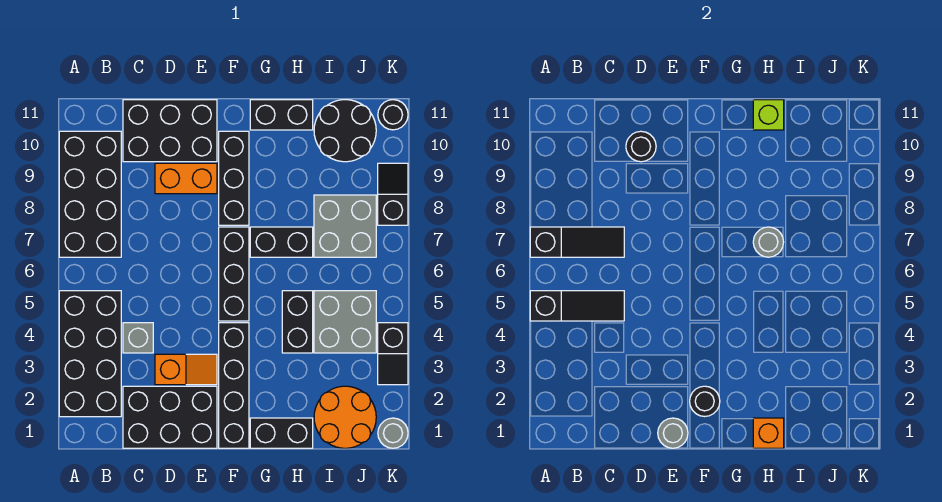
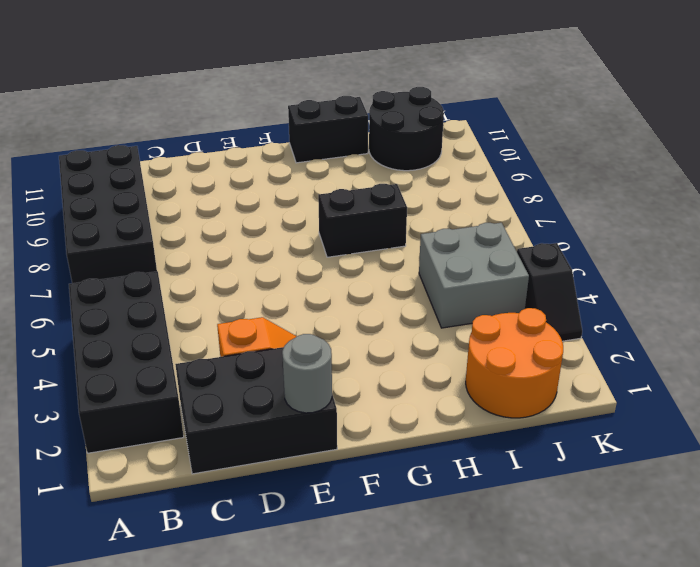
none -> grey brick C4 level 1
none -> black brick C10:E11 level 1
none -> orange brick D9:E9 level 1
none -> black brick F1:F4 level 1

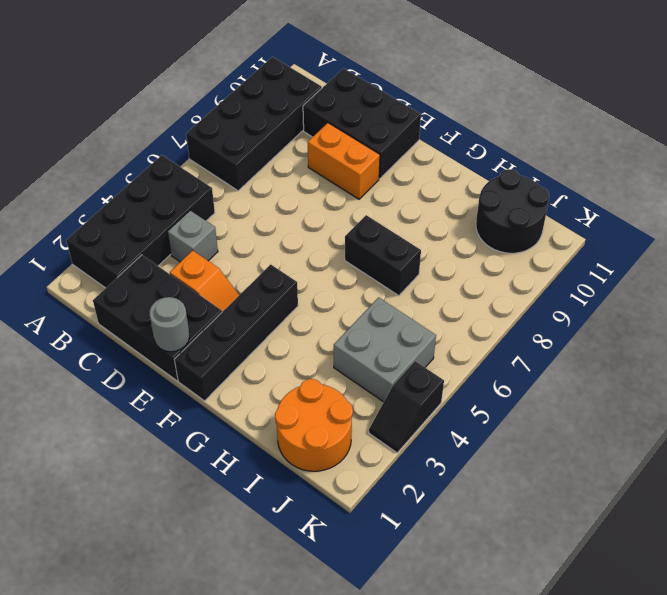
none -> black brick F5:F7 level 1
none -> black brick F8:F10 level 1
none -> black brick G1:H1 level 1
none -> black brick G11:H11 level 1

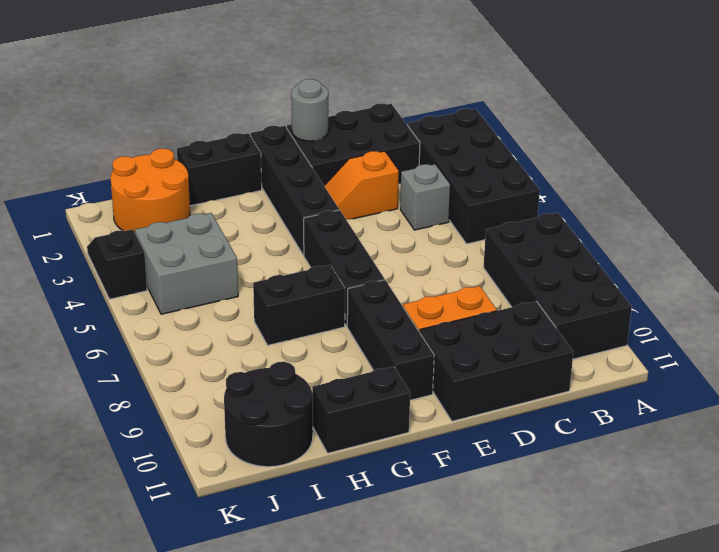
none -> black brick H4:H5 level 1
none -> grey brick I7:J8 level 1
none -> grey round brick K1 level 1
none -> black slope K8:K9 level 1 top 8

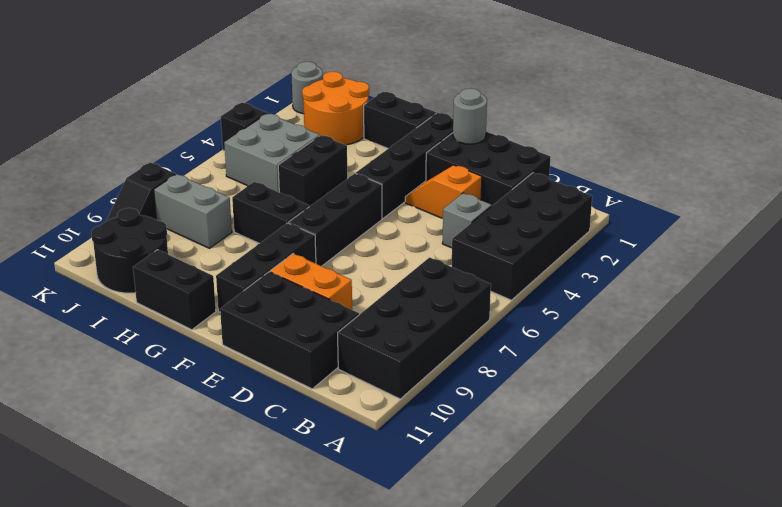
grey brick I8:J8 level 1 -> grey brick I7:J8 level 1
none -> black round brick K11 level 1
none -> black slope A5:C5 level 2 top A
none -> black slope A7:C7 level 2 top A
none -> black round brick D10 level 2

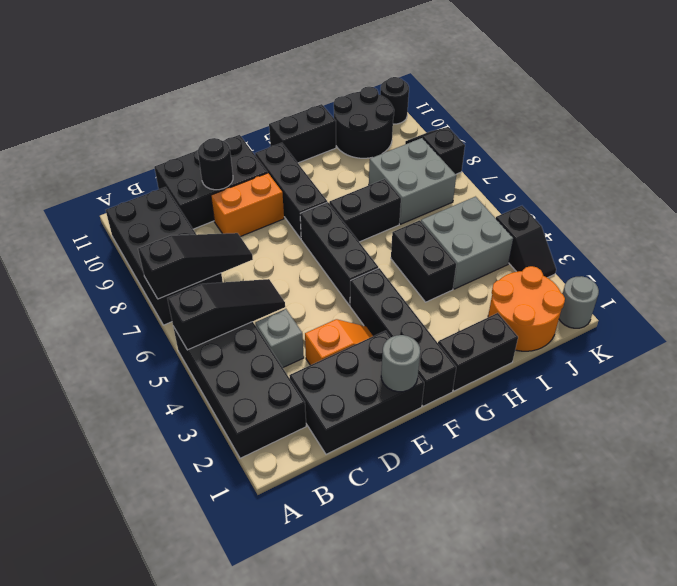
none -> black round brick F2 level 2
none -> orange brick H1 level 2
none -> grey round brick H7 level 2
none -> lime brick H11 level 2

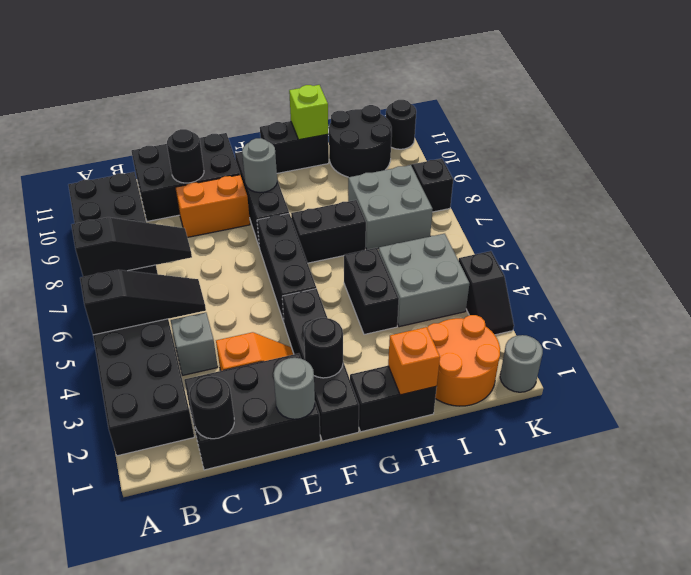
black round brick C1 level 2 -> none
grey round brick F9 level 2 -> grey round brick H7 level 2

